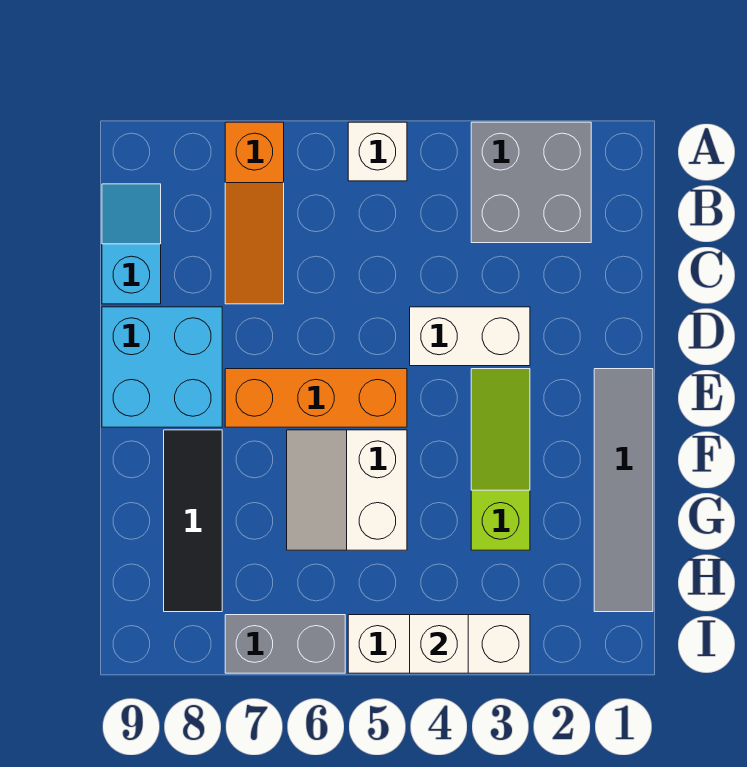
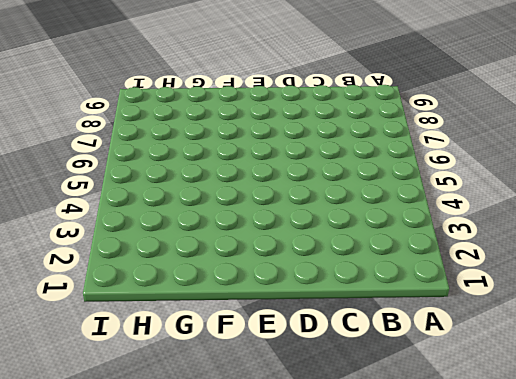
none -> grey brick A2:B3 level 1
none -> white brick A5 level 1
none -> orange slope A7:C7 level 1 top A

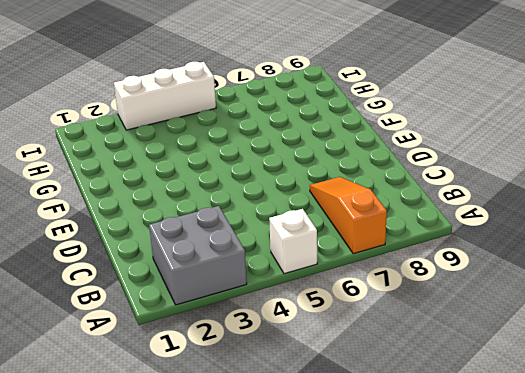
none -> cyan slope B9:C9 level 1 top C
none -> white brick D3:D4 level 1
none -> cyan brick D8:E9 level 1

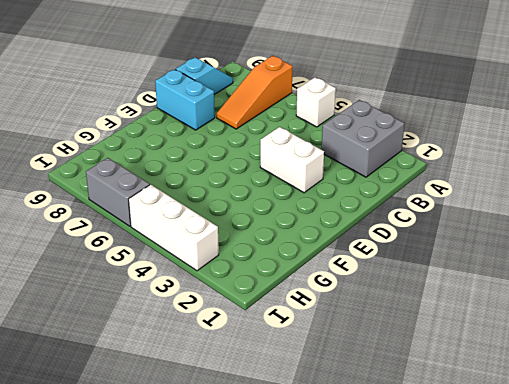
cyan brick D8:D9 level 1 -> cyan brick D8:E9 level 1
none -> grey tile E1:H1 level 1
none -> lime slope E3:G3 level 1 top G
none -> orange brick E5:E7 level 1

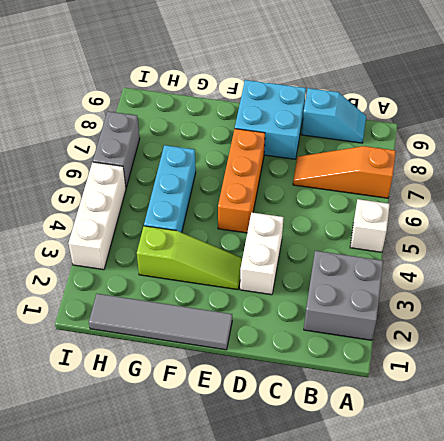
cyan brick G4:G6 level 1 -> white slope F5:G6 level 1 top 5
none -> black tile F8:H8 level 1
none -> white brick I4 level 2

